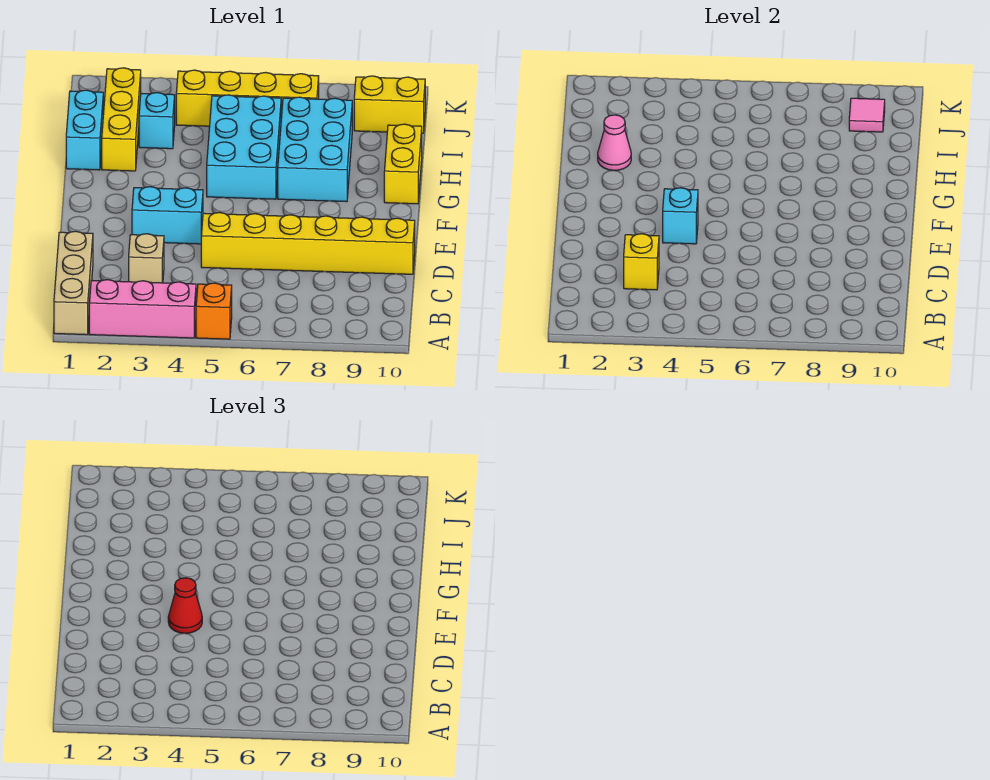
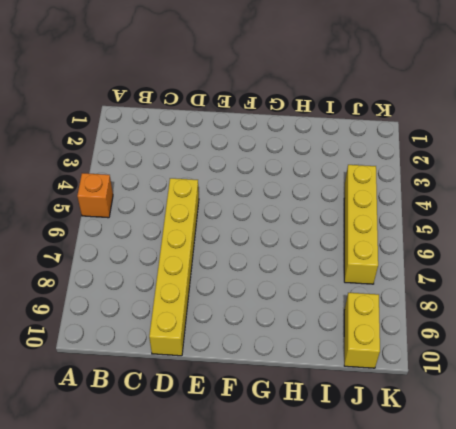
none -> tan brick A1:C1 level 1
none -> pink brick A2:A4 level 1
none -> tan brick C3 level 1

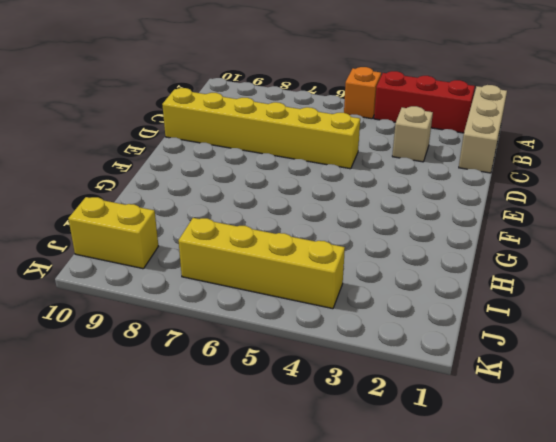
red brick A2:A4 level 1 -> pink brick A2:A4 level 1
none -> cyan brick E3:E4 level 1
none -> cyan brick G5:I6 level 1
none -> cyan brick G7:I8 level 1

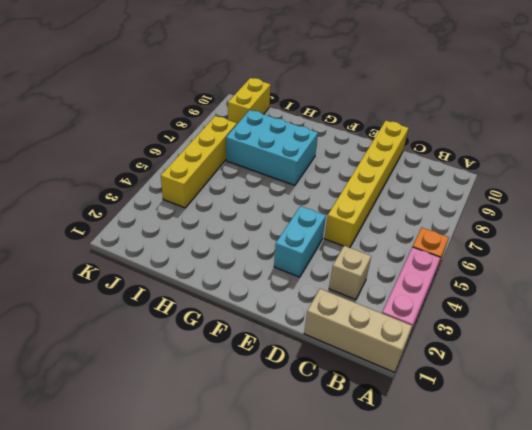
none -> cyan brick G5:I6 level 1
none -> yellow brick G10:H10 level 1
none -> cyan brick H1:I1 level 1

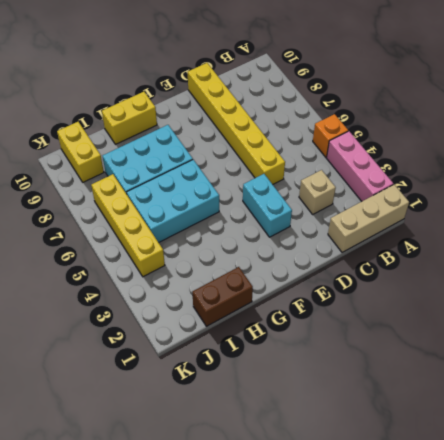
brown brick H1:I1 level 1 -> cyan brick H1:I1 level 1
none -> yellow brick H2:J2 level 1
none -> cyan brick I3 level 1
none -> yellow brick C3 level 2

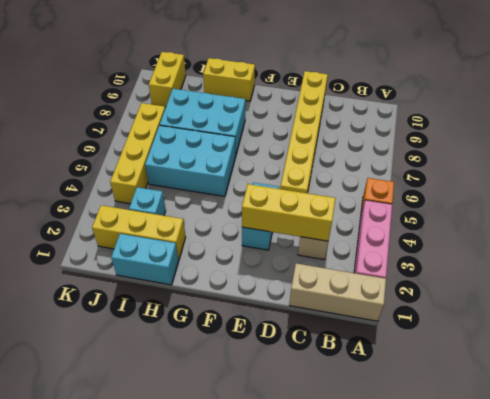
yellow brick C3:E3 level 2 -> yellow brick C3 level 2
none -> cyan brick E4 level 2
none -> pink cone H2 level 2
none -> pink tile J9 level 2

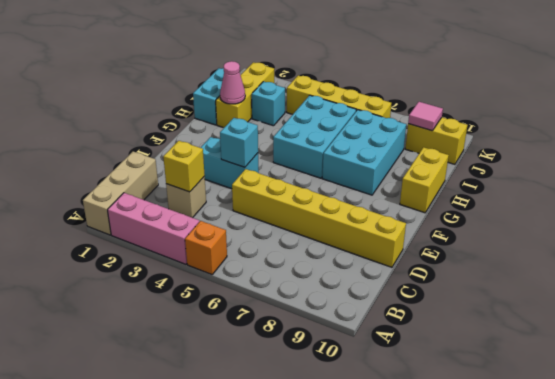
none -> red cone E4 level 3

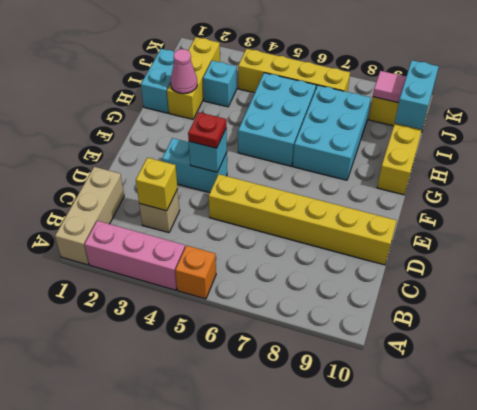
red plate E4 level 3 -> red cone E4 level 3
cyan brick I10:J10 level 2 -> none

